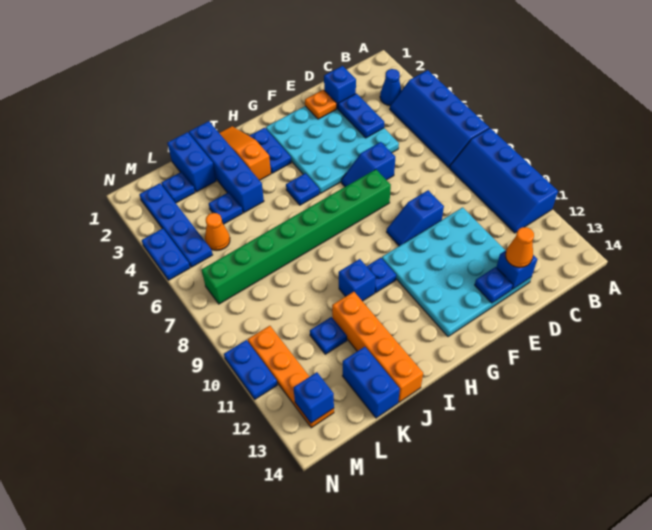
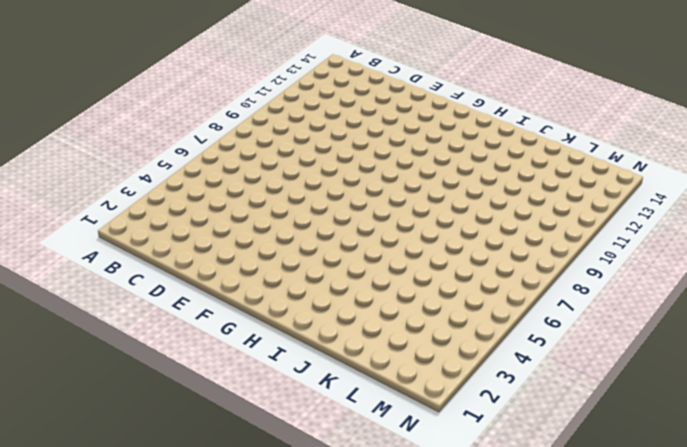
none -> blue slope A4:B7 level 1 top A
none -> blue slope A8:B11 level 1 top A
none -> blue cone B3 level 1
none -> cyan plate D2:G5 level 1

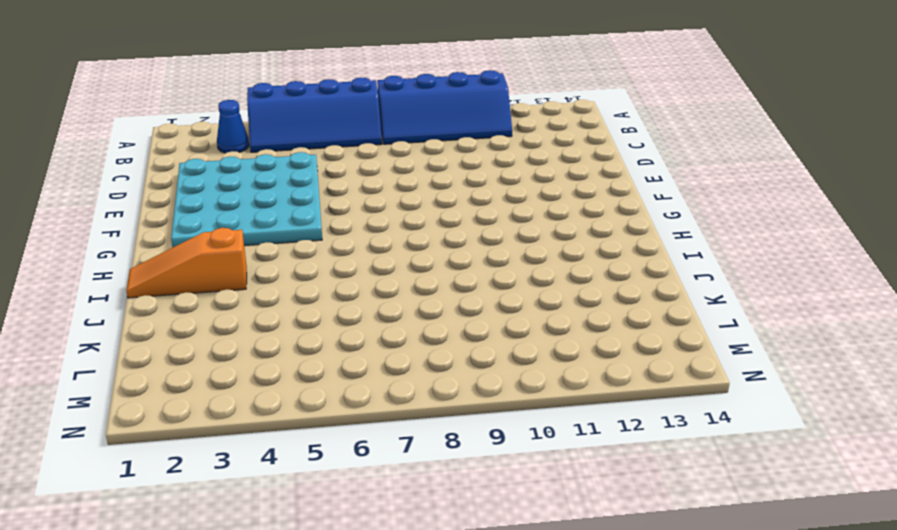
none -> cyan plate D10:G13 level 1
none -> blue slope E6:F6 level 1 top E
none -> blue slope E9:F9 level 1 top E
none -> green brick F7:M7 level 1

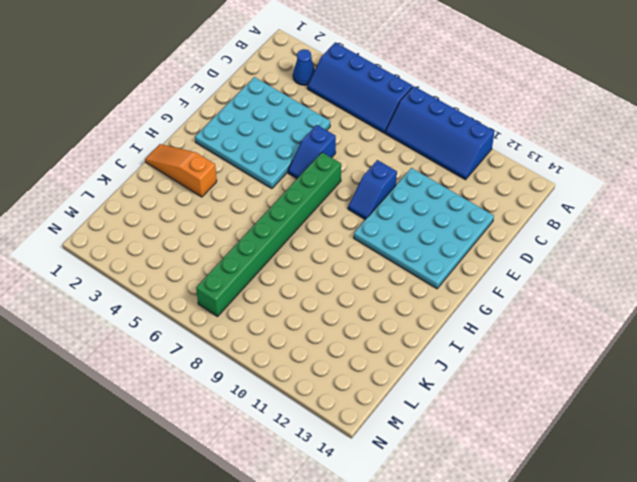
none -> blue plate H2:H3 level 1
none -> blue plate H5 level 1
none -> blue plate H10 level 1
none -> blue brick I10 level 1

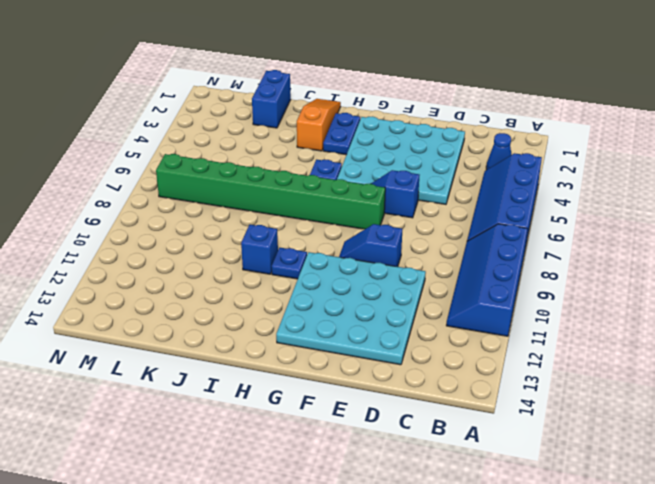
none -> blue brick J1:J4 level 1
none -> orange brick J11:J14 level 1
none -> blue plate K4 level 1
none -> blue plate K11 level 1

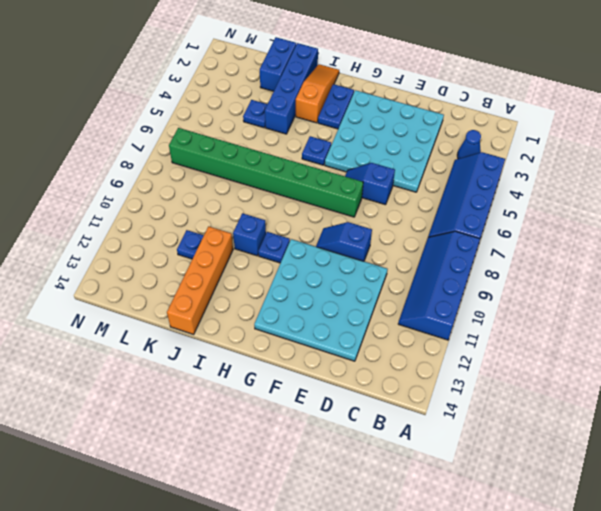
none -> blue brick K13:K14 level 1
none -> blue plate L2 level 1
none -> orange cone L5 level 1
none -> blue plate M2:M5 level 1

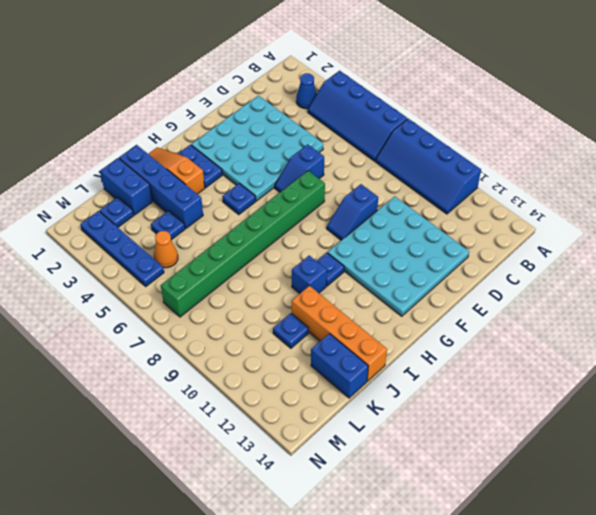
none -> orange plate M10:M13 level 1
none -> blue plate N4:N5 level 1
none -> blue plate N10:N11 level 1
none -> blue brick D2 level 2

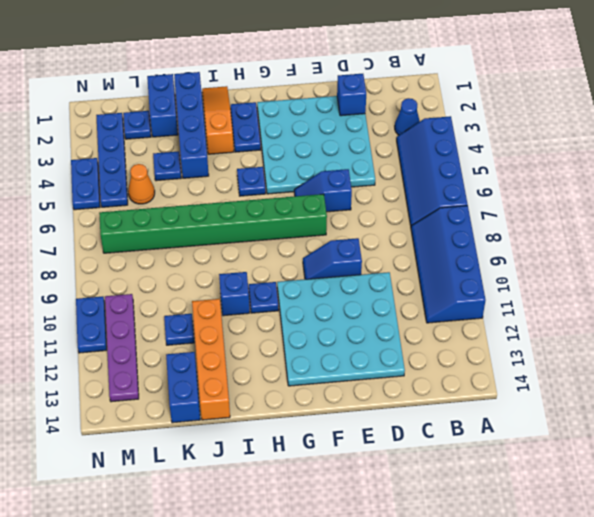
purple plate M10:M13 level 1 -> orange plate M10:M13 level 1
none -> blue plate D3:D4 level 2
none -> blue brick D13 level 2
none -> orange plate E2 level 2
none -> blue plate E13 level 2

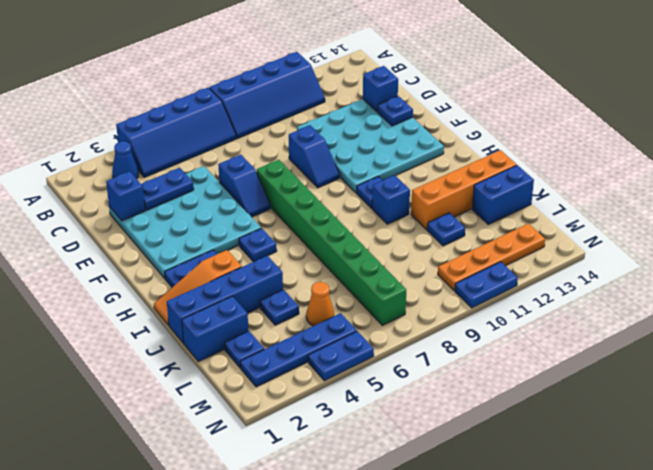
none -> orange plate E2 level 2
none -> blue brick M13 level 2
none -> orange cone D13 level 3

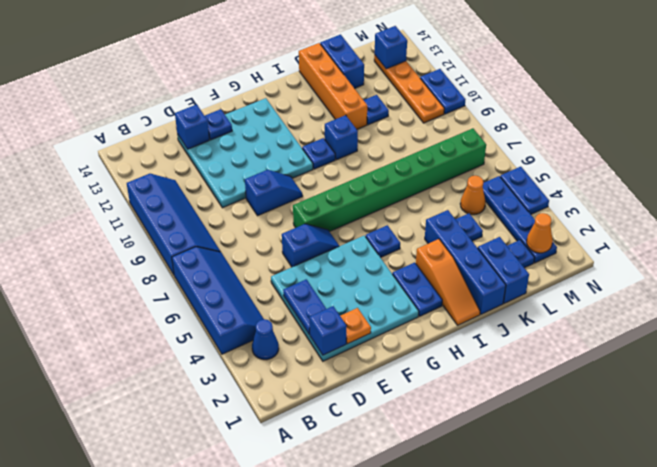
orange cone M2 level 2 -> orange cone D13 level 3

